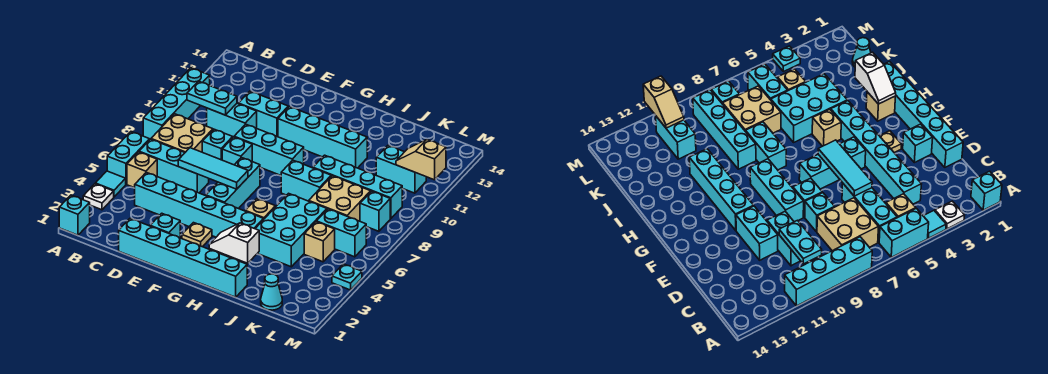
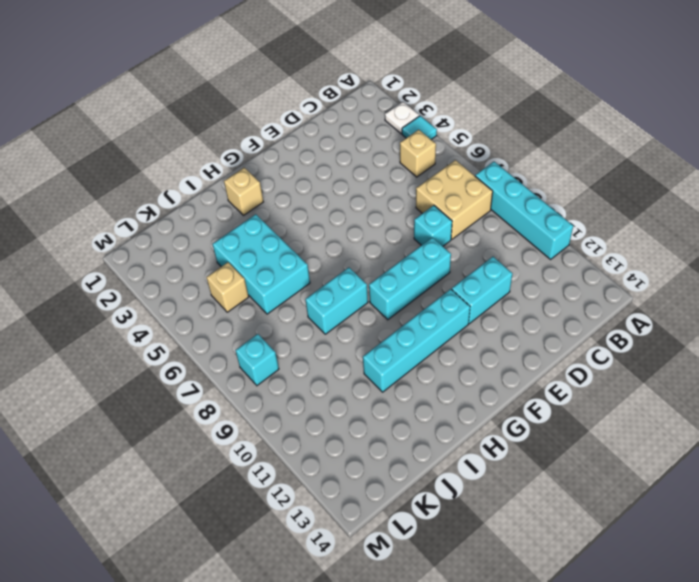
none -> cyan brick A1 level 1
none -> cyan brick A5:A6 level 1
none -> cyan brick B6:D6 level 1
none -> cyan brick C4:H4 level 1

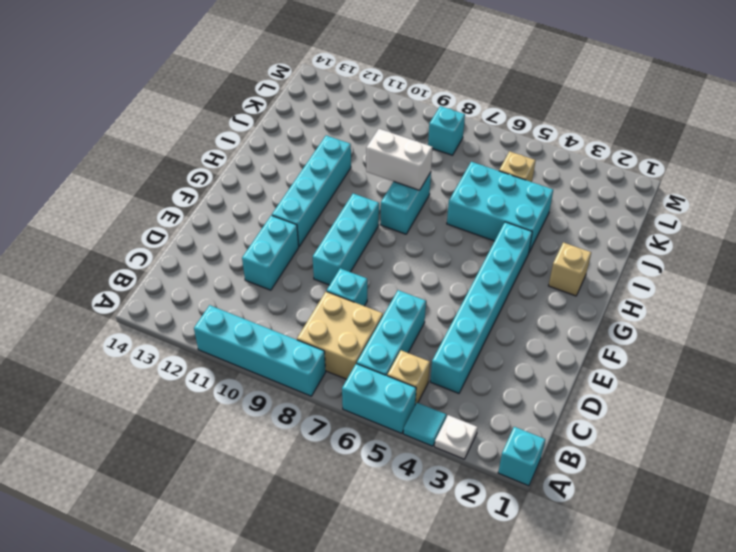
white brick I8:I9 level 2 -> none
none -> cyan brick C10:D10 level 1
none -> cyan brick D1:I1 level 1
none -> cyan brick E2 level 1
none -> cyan brick E8 level 1

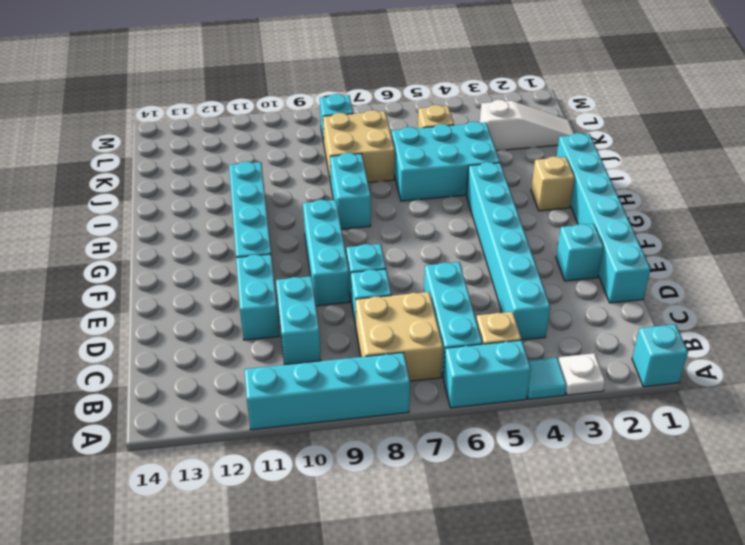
white slope K1:K3 level 1 top 3 -> cyan cone K1 level 1
none -> tan plate F3 level 1
none -> cyan brick F5:F7 level 1
none -> tan brick H5 level 1
none -> cyan brick I9:L9 level 1

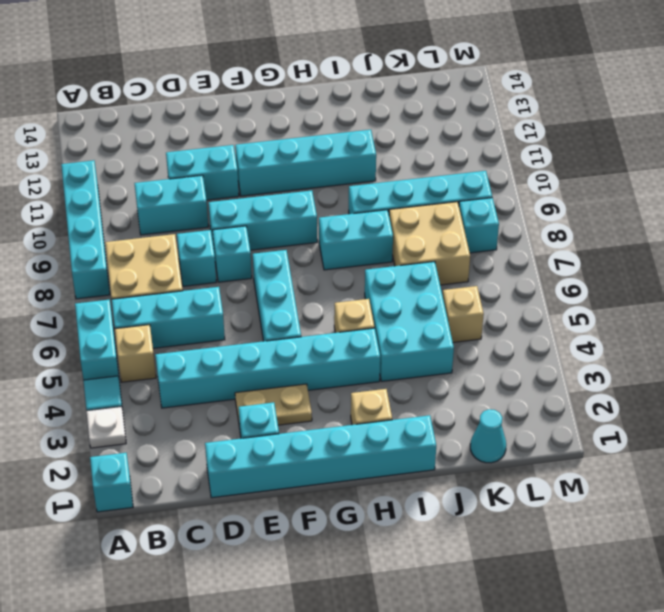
tan plate E3:F3 level 1 -> tan plate F3 level 1
none -> cyan brick K6:L6 level 1
none -> cyan brick K11:L11 level 1
none -> cyan plate M4 level 1
none -> cyan plate B10:C10 level 2

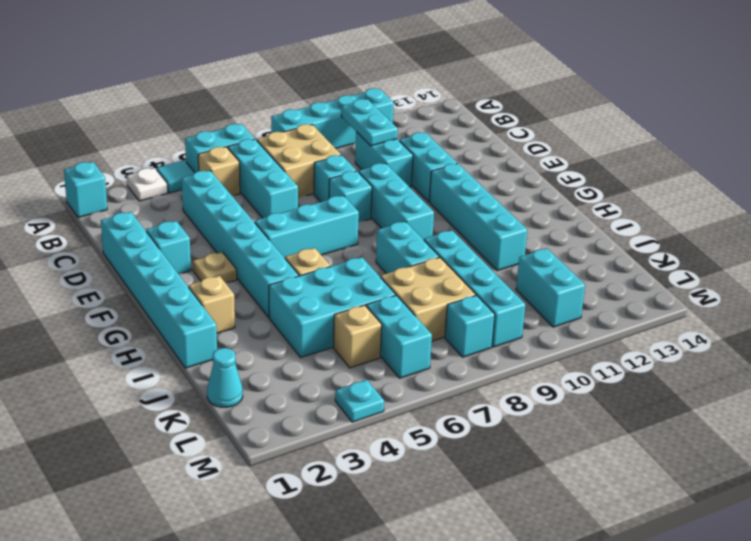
none -> cyan tile D6:F6 level 2
none -> white slope H2:I2 level 2 top I
none -> tan slope L11:M11 level 2 top M

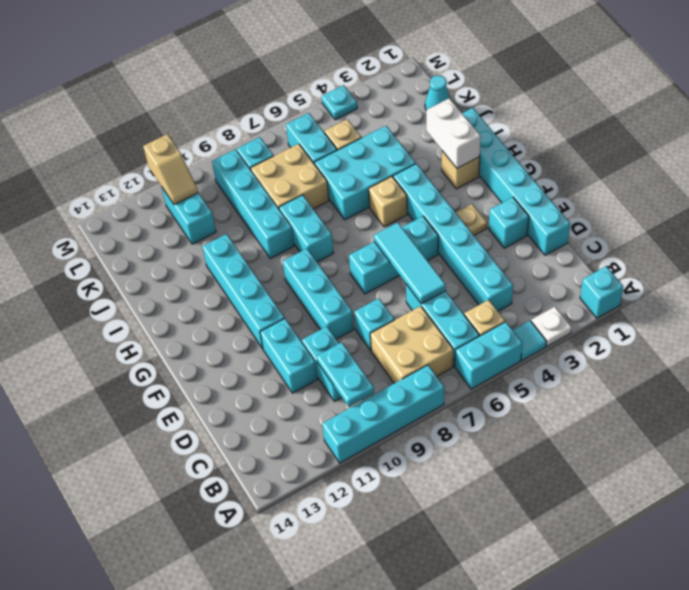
white brick H2:I2 level 2 -> white slope H2:I2 level 2 top I
none -> cyan brick E8 level 1

